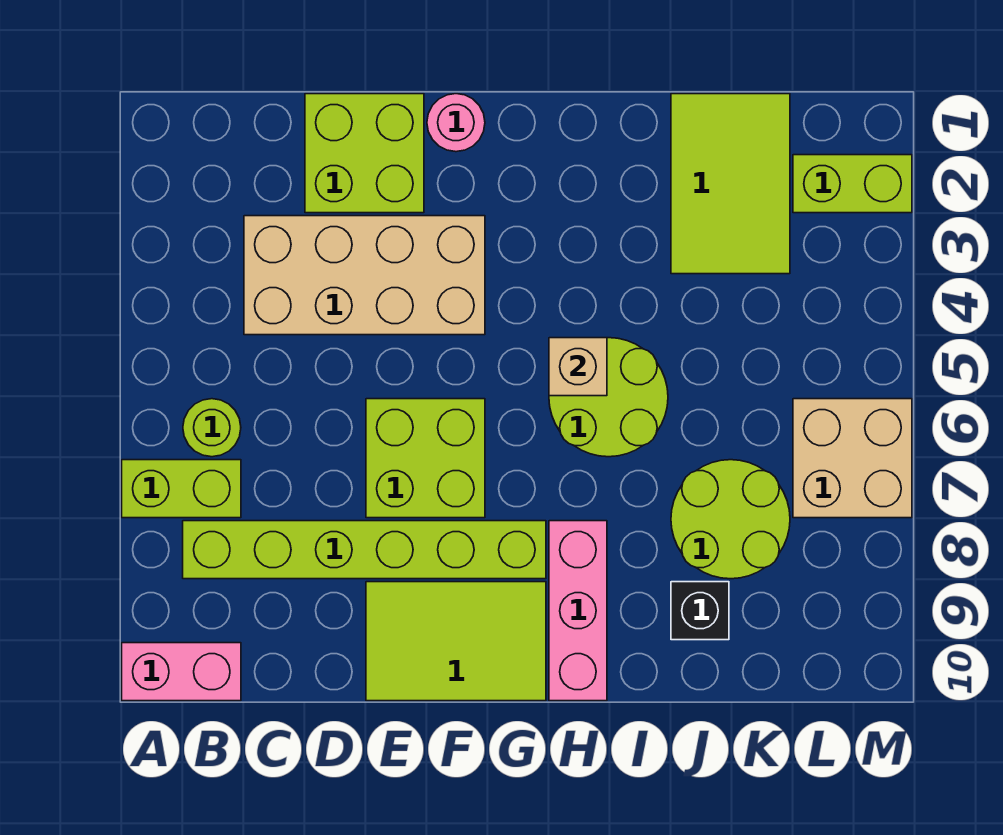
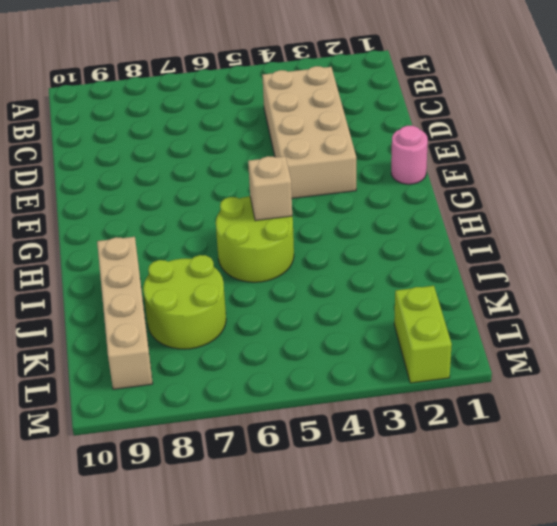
tan brick I9:L9 level 1 -> black brick J9 level 1
none -> lime brick A7:B7 level 1
none -> pink brick A10:B10 level 1
none -> lime round brick B6 level 1

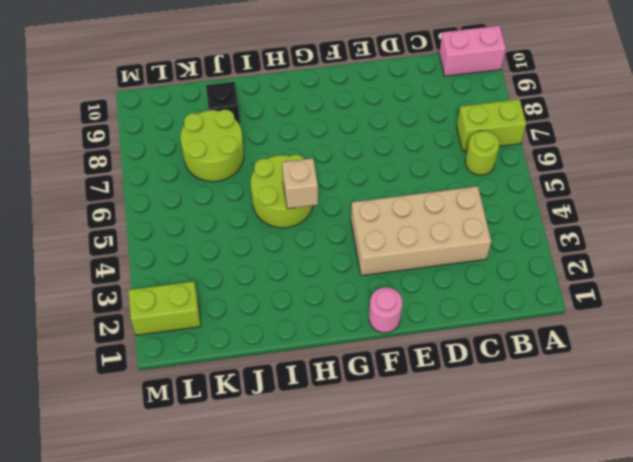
none -> lime brick B8:G8 level 1
none -> lime brick D1:E2 level 1
none -> lime brick E6:F7 level 1

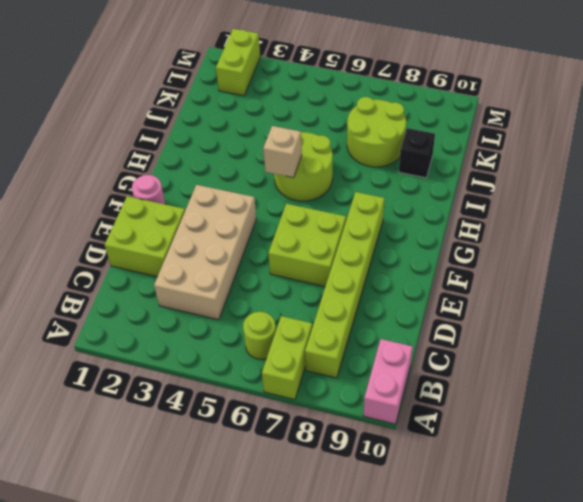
none -> lime tile E9:G10 level 1
none -> pink brick H8:H10 level 1
none -> lime tile J1:K3 level 1

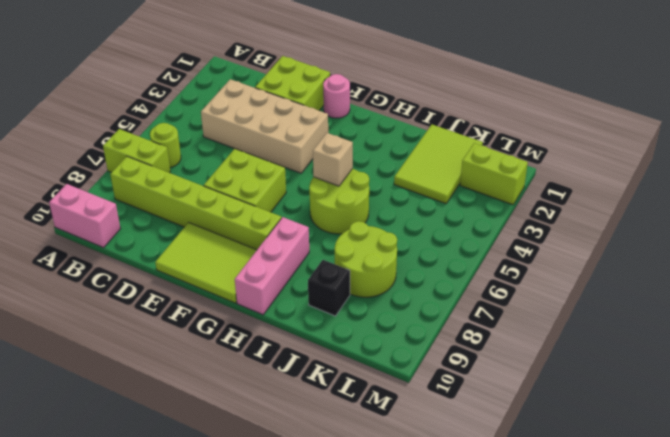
none -> tan brick L6:M7 level 1

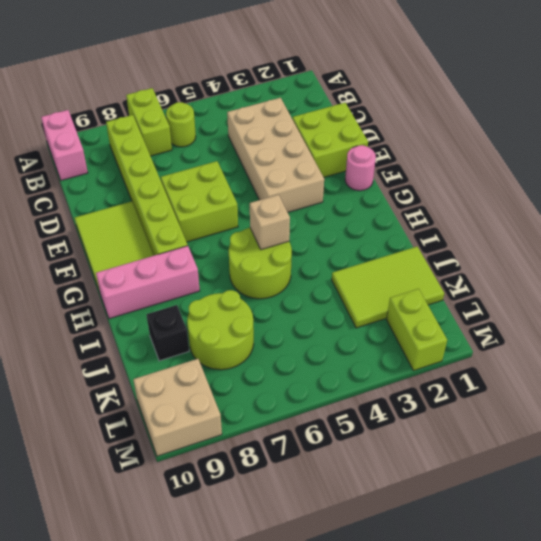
tan brick L9:M10 level 1 -> tan brick L6:M7 level 1

